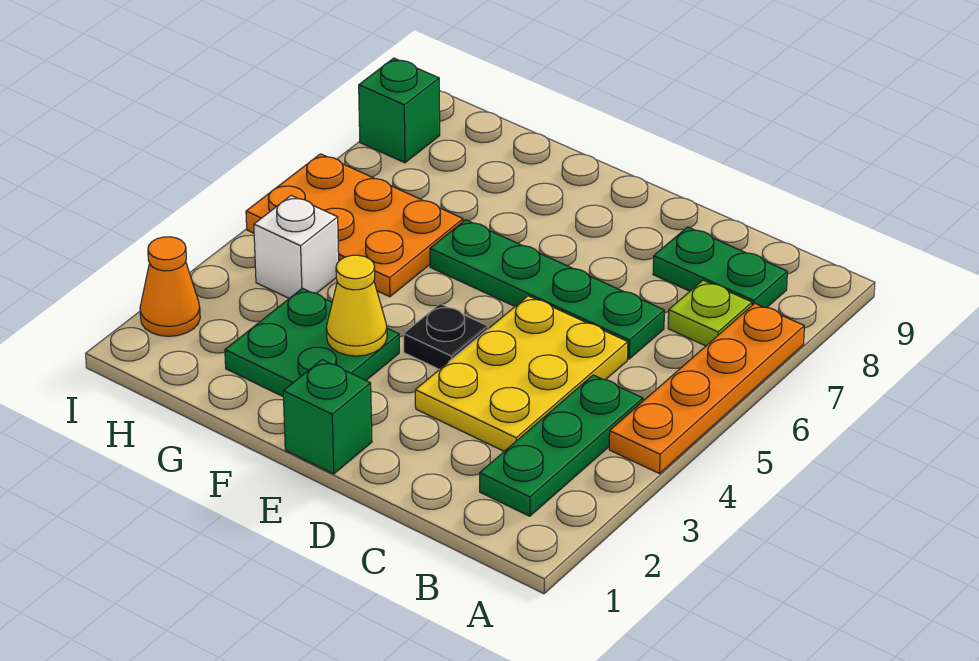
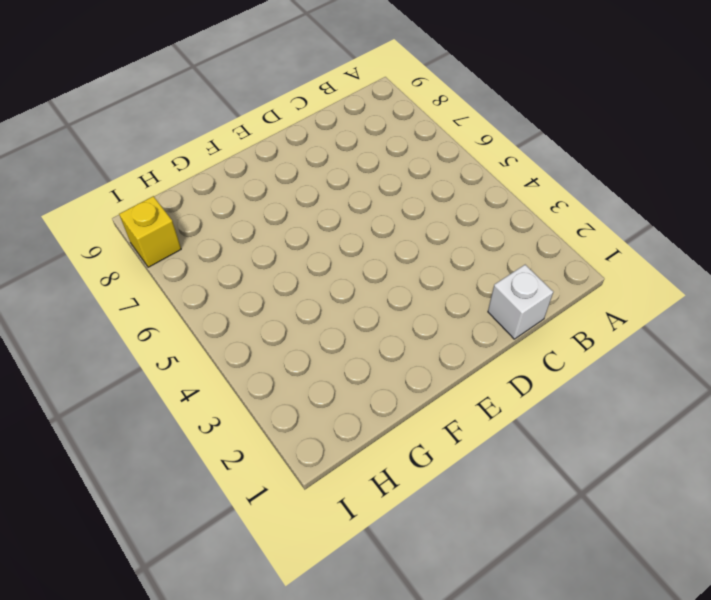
white brick C1 level 1 -> white brick H4 level 1
yellow brick I8 level 1 -> green brick I8 level 1
none -> orange plate A4:A7 level 1
none -> green plate B2:B4 level 1
none -> lime plate B7 level 1

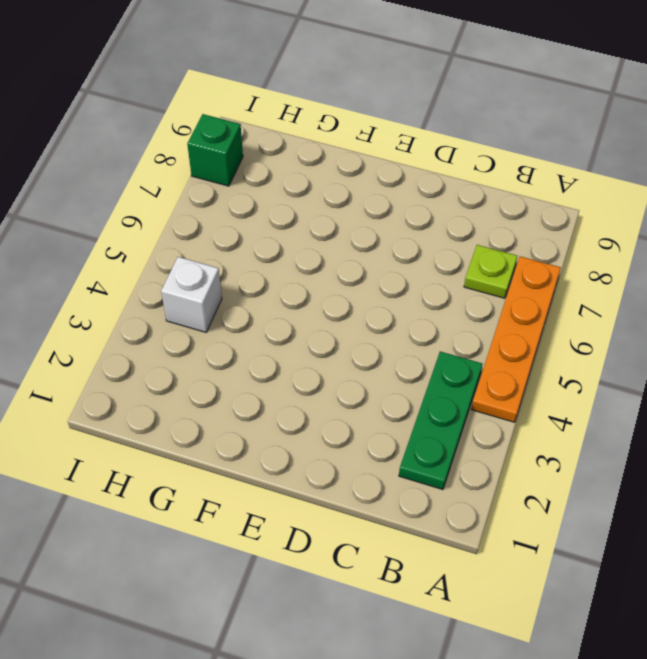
none -> green plate B8:C8 level 1
none -> yellow plate C3:D5 level 1
none -> green plate C6:F6 level 1

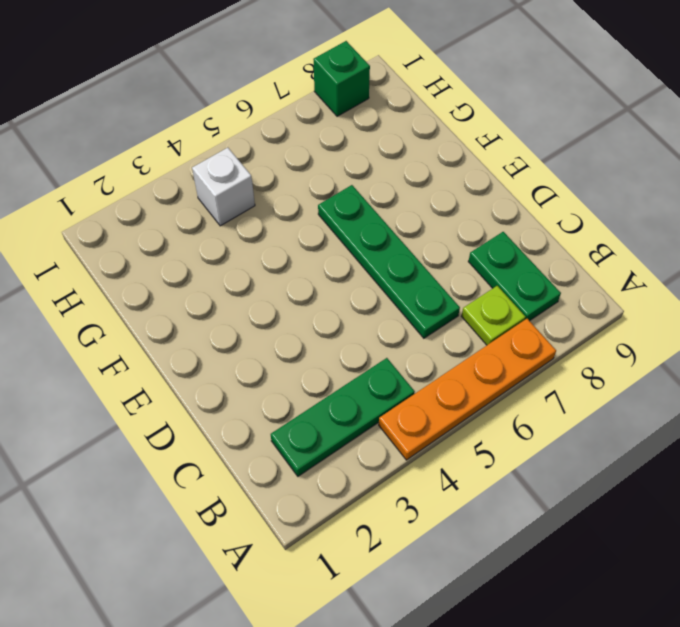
none -> yellow plate C3:D5 level 1
none -> green brick E1 level 1
none -> black plate E4 level 1

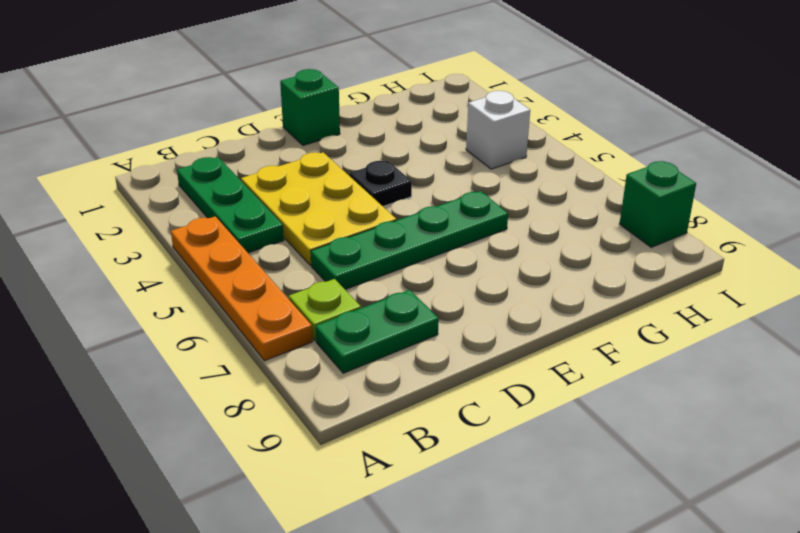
none -> green plate F2:G3 level 1
none -> orange plate G5:I6 level 1
none -> orange cone I2 level 1

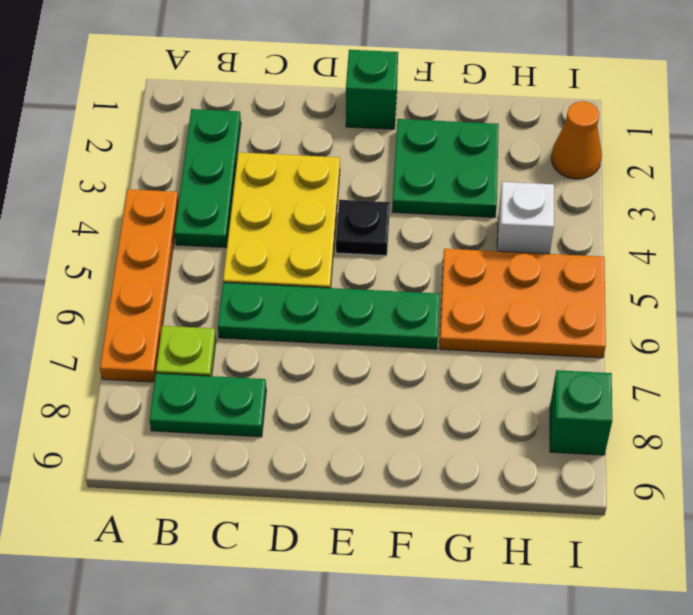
none -> yellow cone F3 level 2

